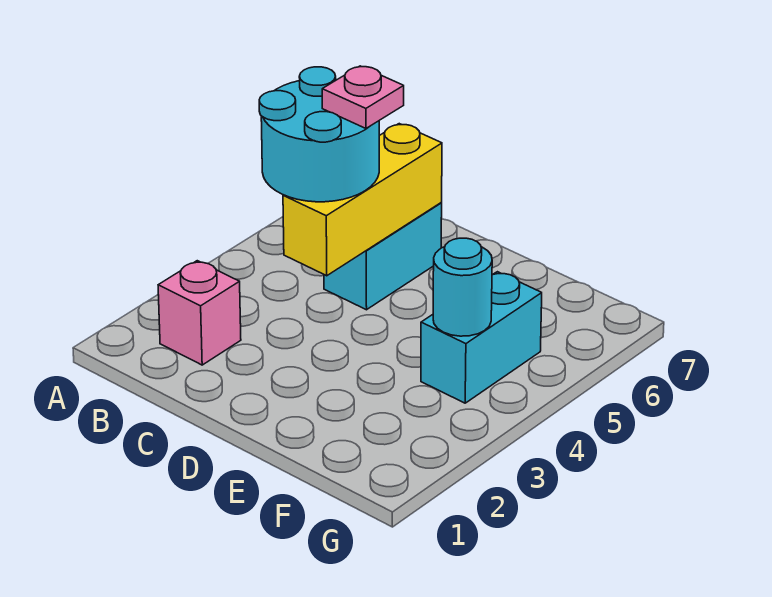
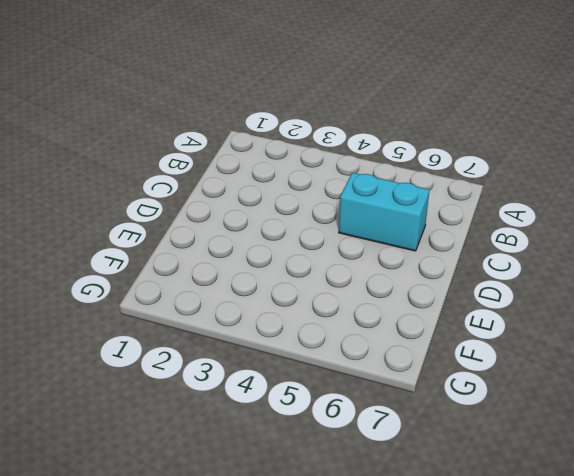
none -> pink brick B2 level 1
none -> cyan brick F4:F5 level 1

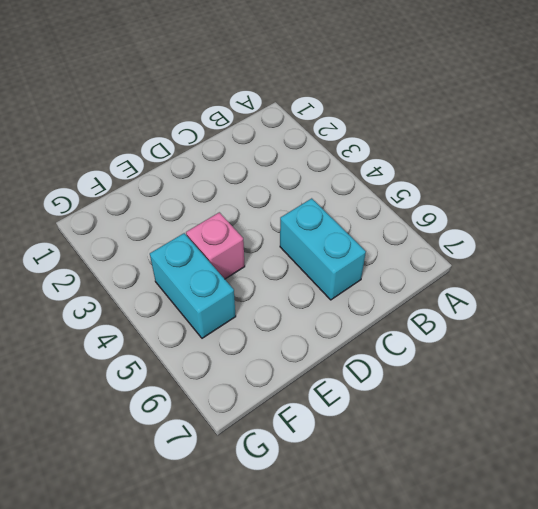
pink brick E4 level 1 -> pink brick B2 level 1
none -> yellow brick C4:C6 level 2
none -> cyan round brick F4 level 2

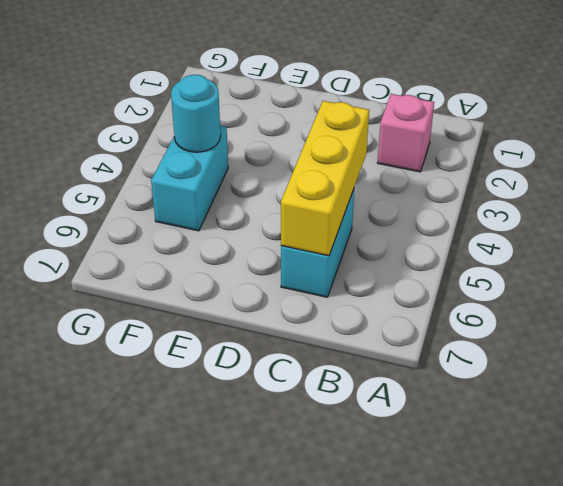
none -> cyan round brick B4:C5 level 3
none -> pink plate C5 level 4

